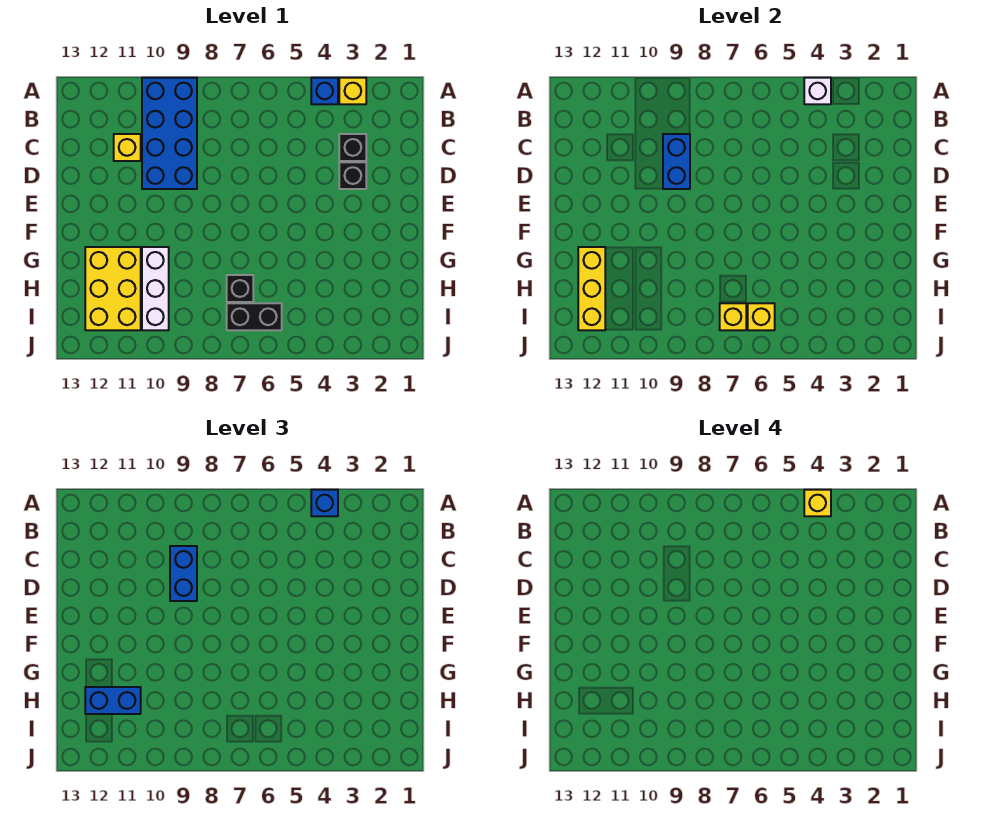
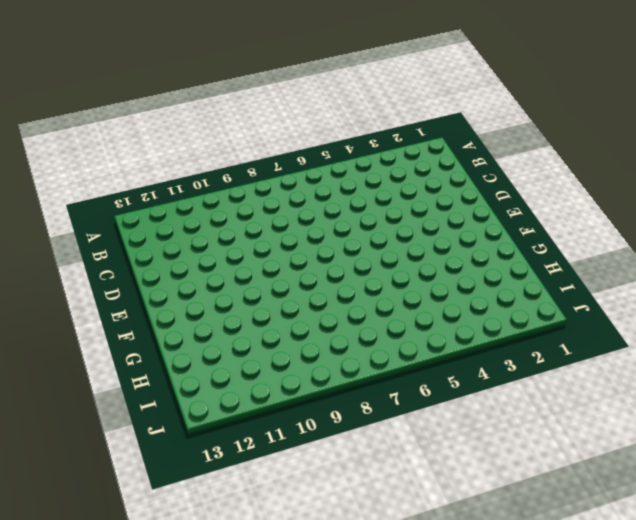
none -> yellow brick A3 level 1
none -> blue brick A4 level 1
none -> blue brick A9:D10 level 1

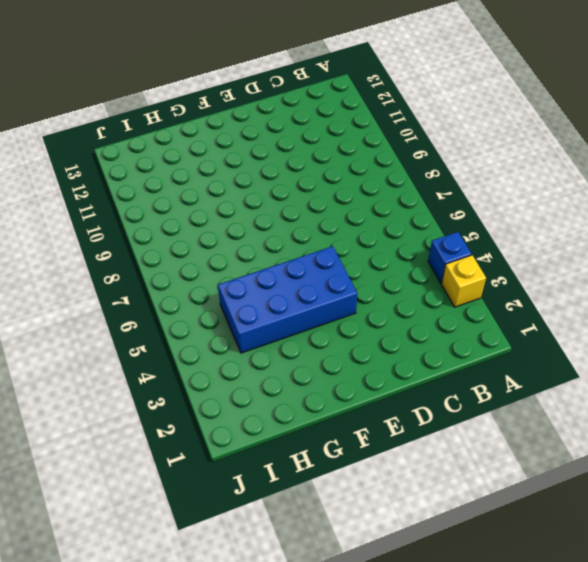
blue brick E4:H5 level 1 -> blue brick A9:D10 level 1
none -> black brick C3 level 1
none -> yellow brick C11 level 1
none -> black brick D3 level 1

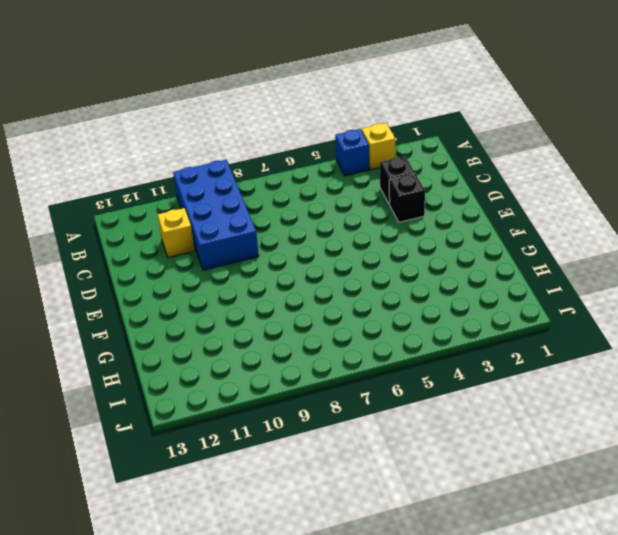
none -> white brick G10:I10 level 1
none -> yellow brick G11:I12 level 1
none -> black brick H7 level 1

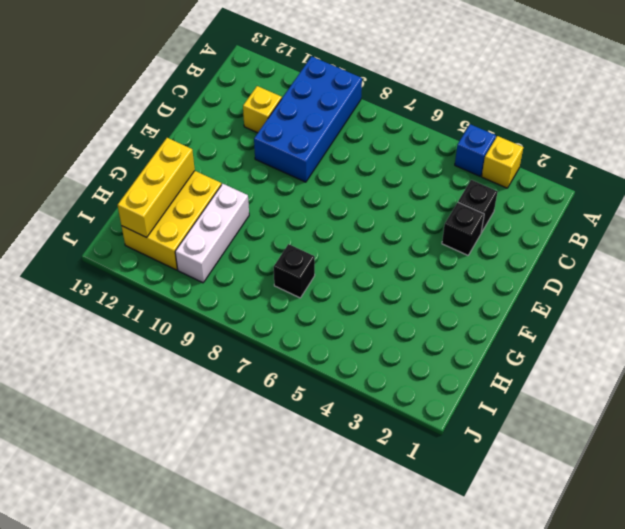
none -> black brick I6:I7 level 1
none -> white brick A4 level 2
none -> blue brick C9:D9 level 2

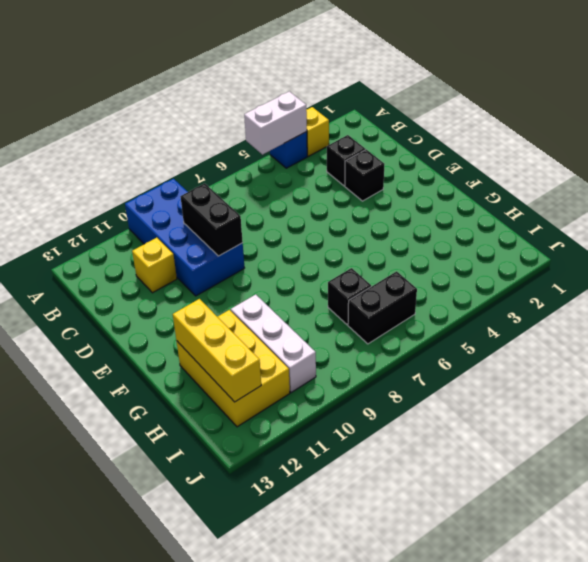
white brick A4:A5 level 2 -> white brick A4 level 2
black brick C9:D9 level 2 -> blue brick C9:D9 level 2
none -> yellow brick I6 level 2
none -> yellow brick I7 level 2
none -> blue brick A4 level 3

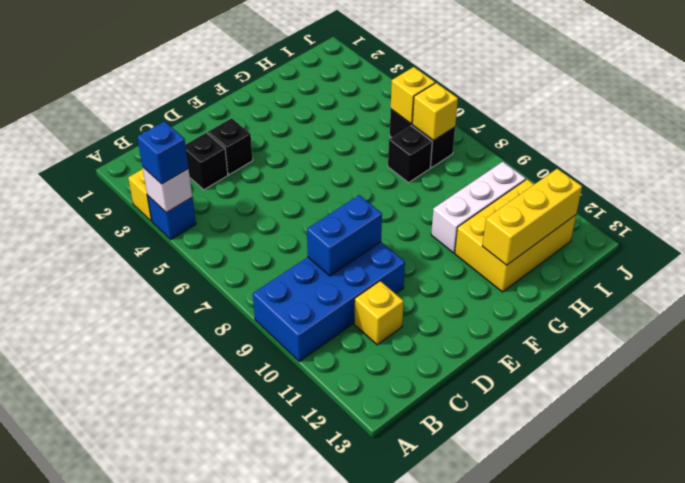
none -> blue brick C9:D9 level 3
none -> blue brick H11:H12 level 3
none -> yellow brick A4 level 4

